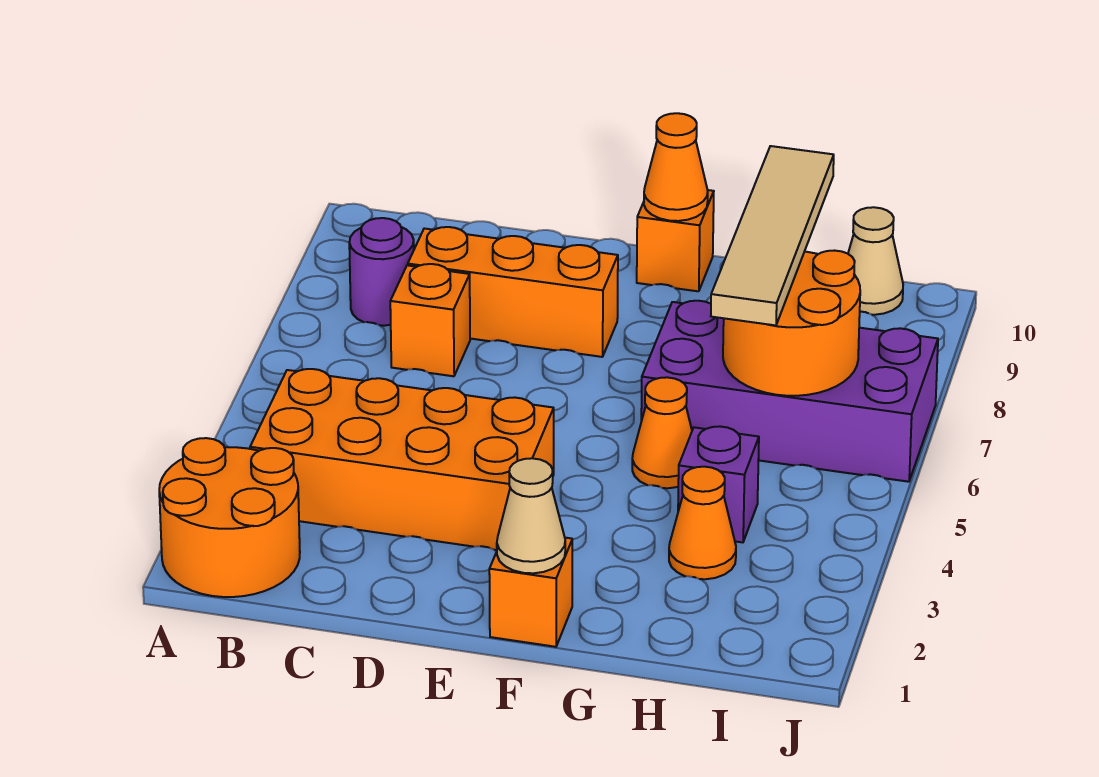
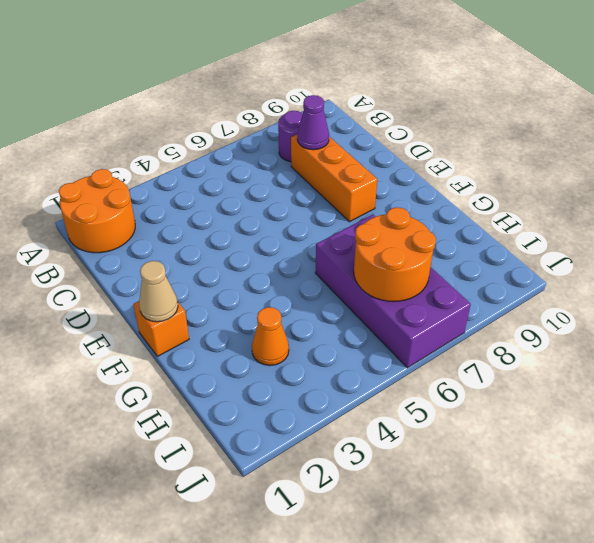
purple cone C8 level 2 -> none
none -> orange brick B3:E4 level 1
none -> orange brick C7 level 1
none -> orange brick F10 level 1

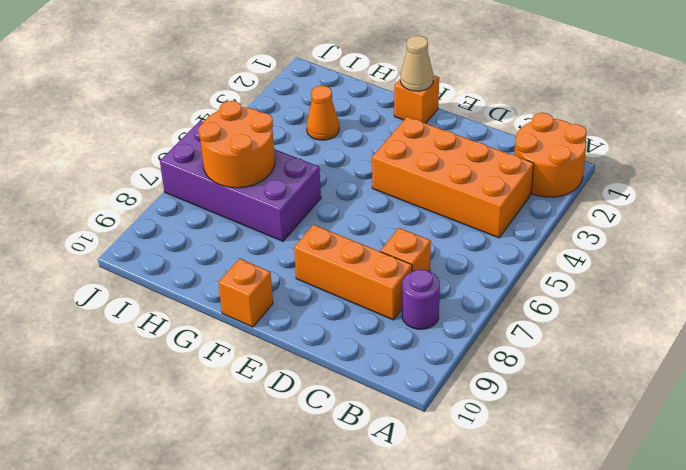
none -> orange cone G5 level 1
none -> purple brick H4 level 1
none -> tan cone I10 level 1

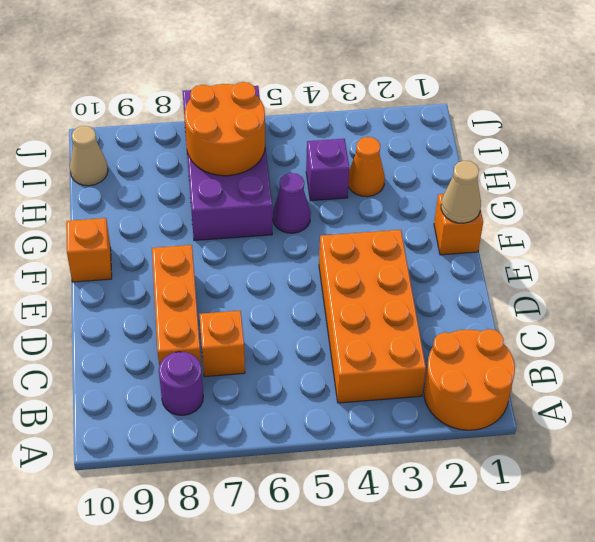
purple cone G5 level 1 -> orange cone G5 level 1
none -> orange cone F10 level 2
none -> tan tile H6:H9 level 3

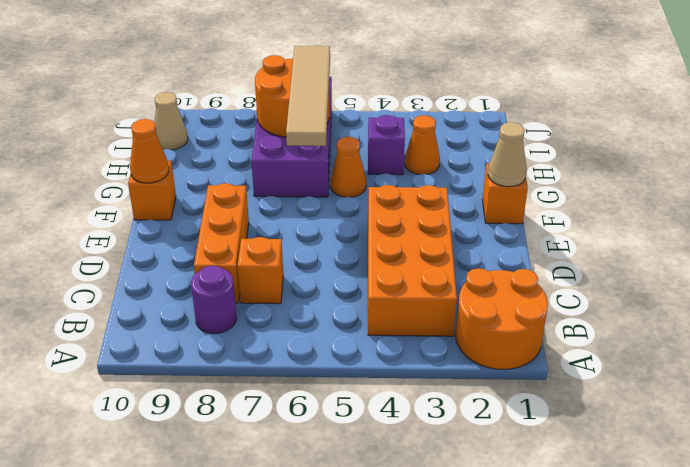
tan tile F6:I6 level 3 -> tan tile H6:H9 level 3

